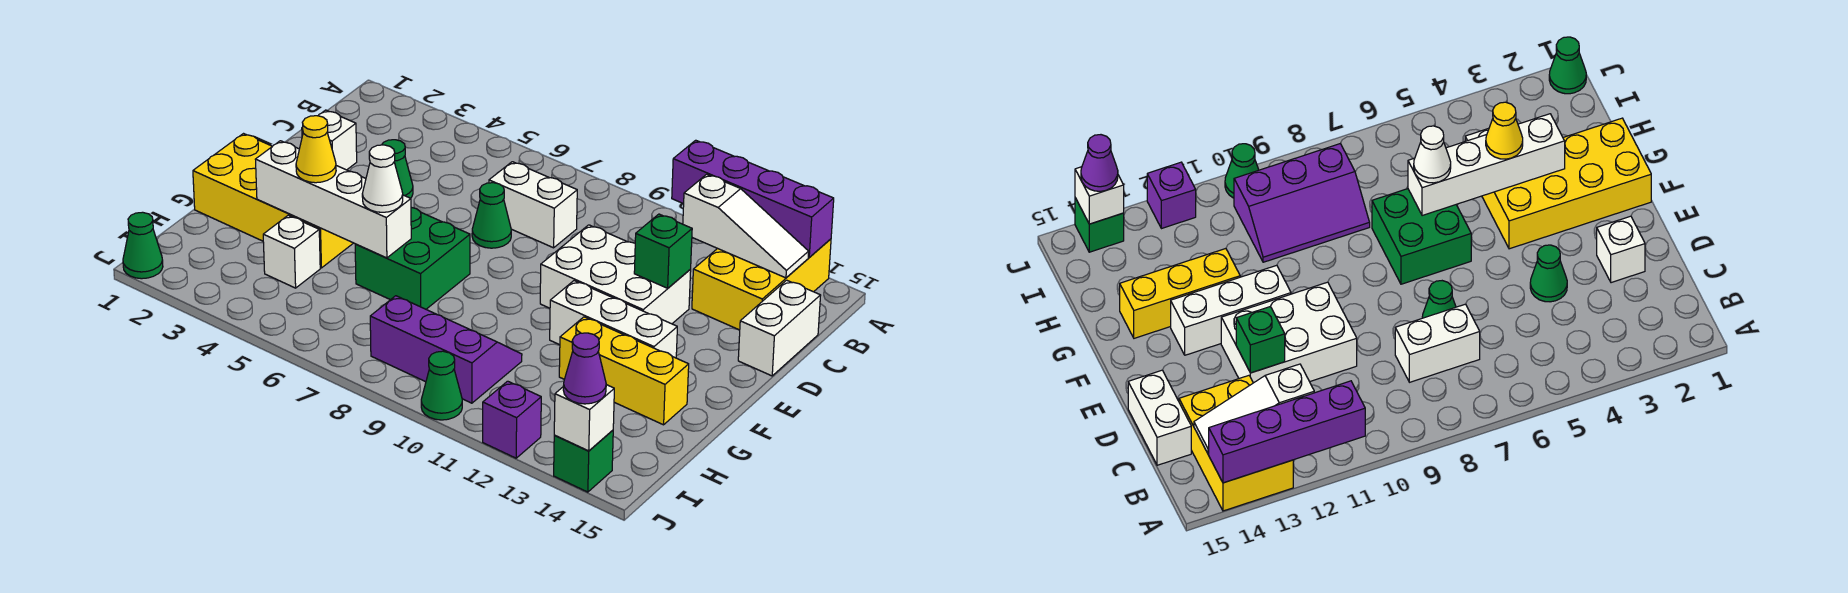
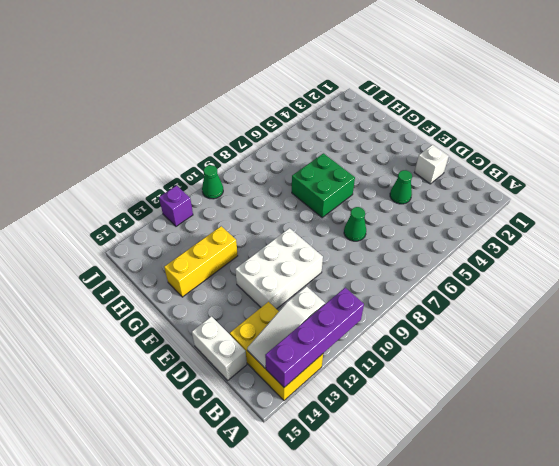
none -> white brick C7:C8 level 1
none -> yellow brick F1:G4 level 1
none -> white brick F11:F13 level 1

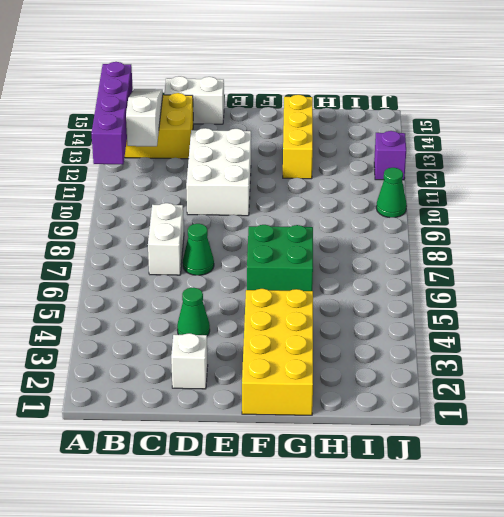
none -> white brick F11:F13 level 1
none -> white brick H4 level 1
none -> purple slope H8:I10 level 1 top I

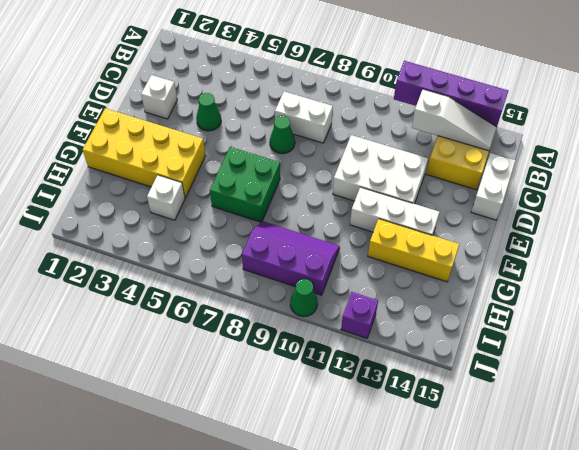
none -> green cone J1 level 1
none -> green brick J14 level 1
none -> green brick D12 level 2

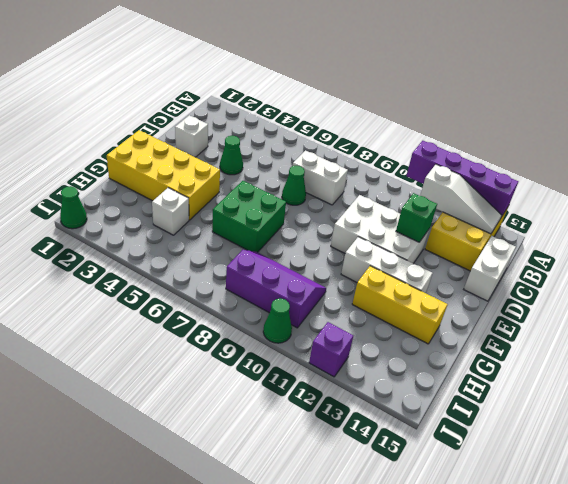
none -> green brick J14 level 1
none -> white brick G3:G6 level 2
none -> white brick J14 level 2

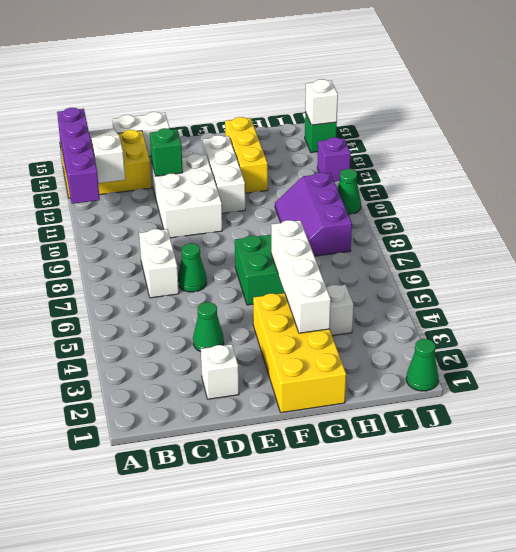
none -> yellow cone G4 level 3
none -> white cone G6 level 3
none -> purple cone J14 level 3

